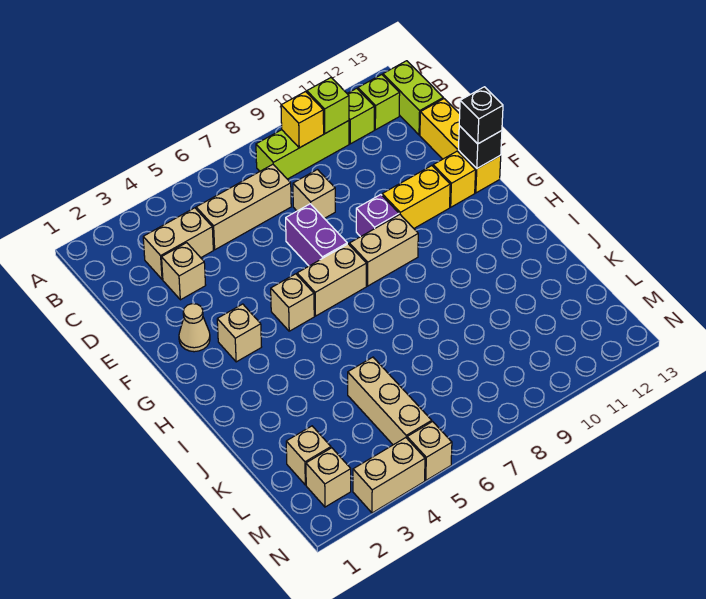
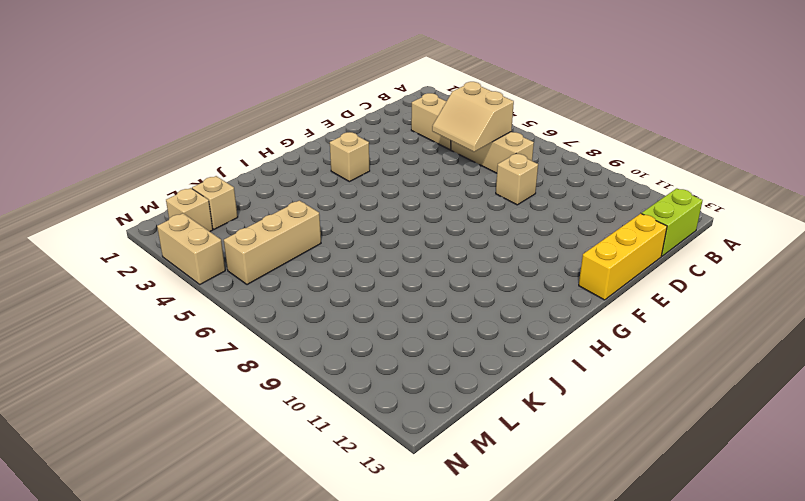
tan slope C5:D6 level 2 top C -> none
none -> lime brick B8:B10 level 1
none -> lime brick B11 level 1
none -> lime brick B12 level 1

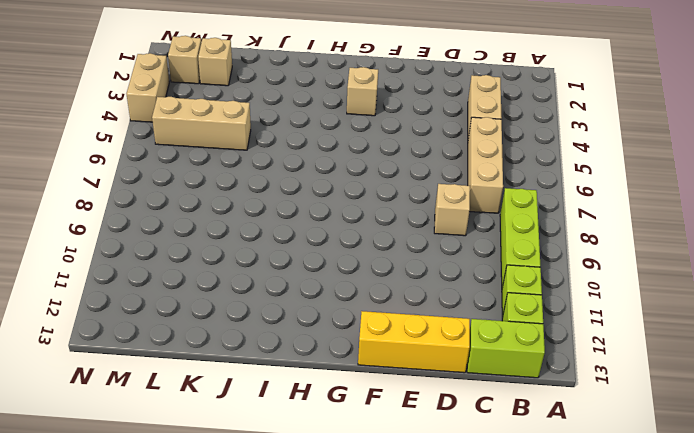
none -> tan brick D3 level 1
none -> purple brick E7:F7 level 1
none -> tan cone F2 level 1

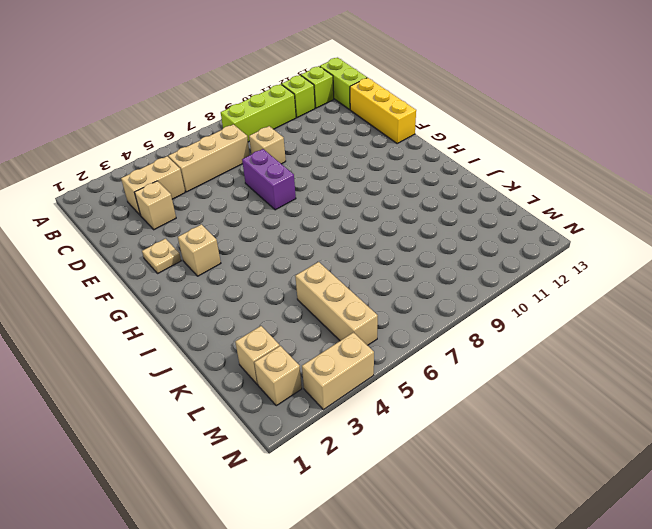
tan plate F2 level 1 -> tan cone F2 level 1
none -> purple brick F9 level 1
none -> yellow brick F10:F11 level 1
none -> yellow brick F12 level 1

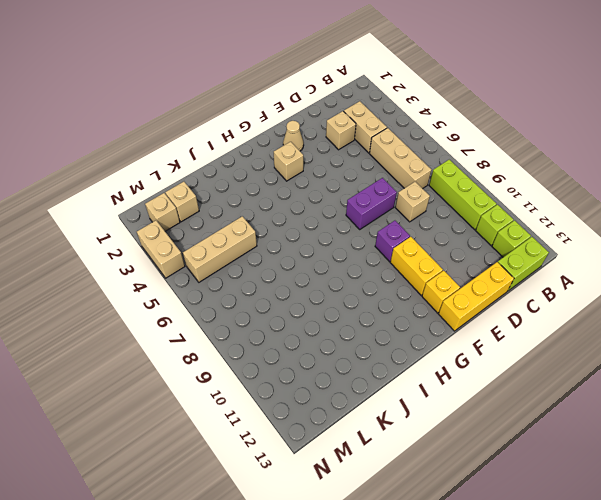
none -> tan brick G5 level 1
none -> tan brick G6:G7 level 1
none -> tan brick G8:G9 level 1

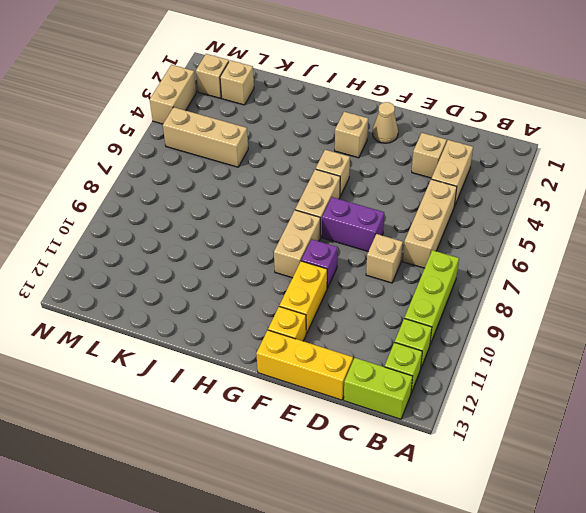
none -> tan brick N5 level 1
none -> yellow brick B9 level 2
none -> lime brick B10 level 2

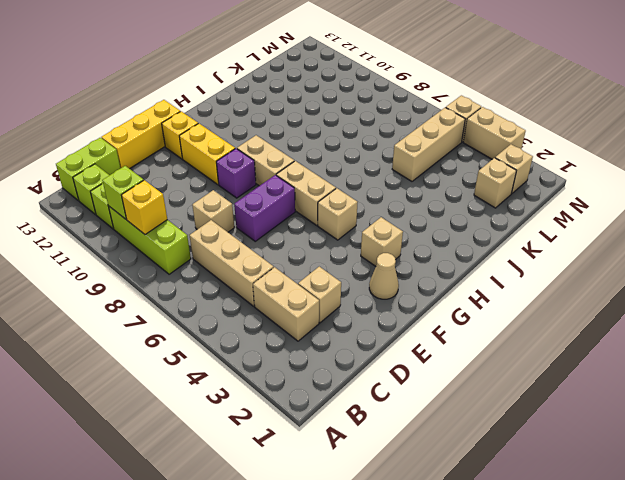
none -> black brick F13 level 2
none -> black brick F13 level 3

